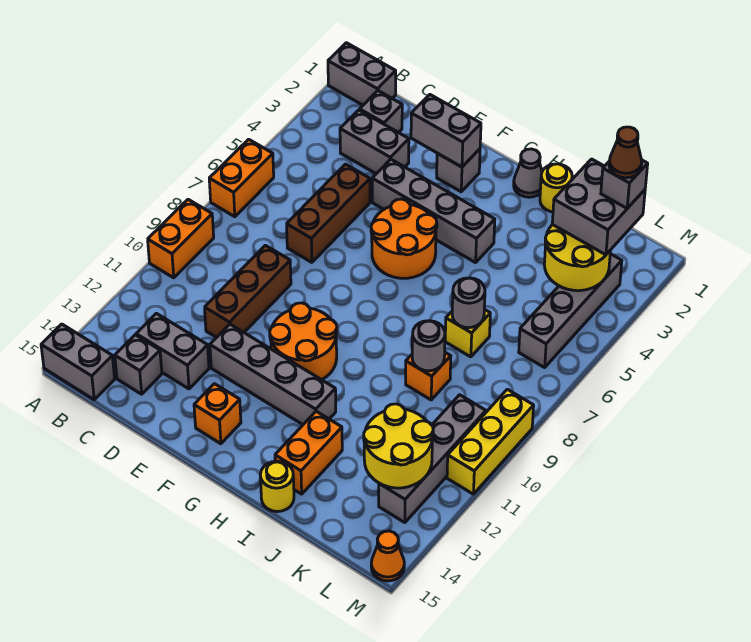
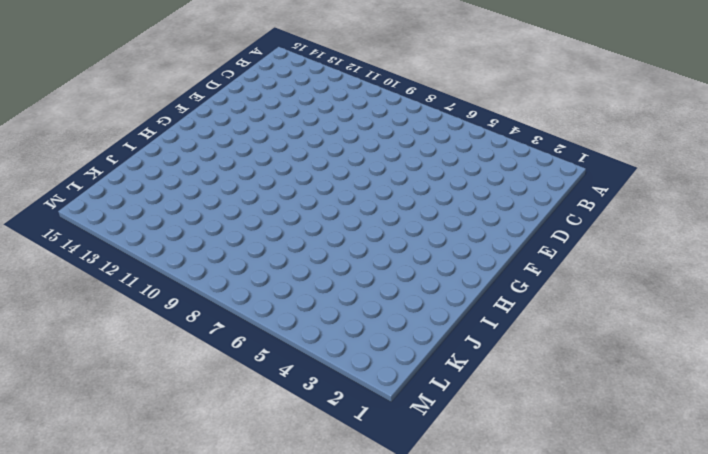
none -> grey brick A1:B1 level 1
none -> orange brick A6:A7 level 1
none -> orange brick A9:A10 level 1
none -> grey brick A15:B15 level 1

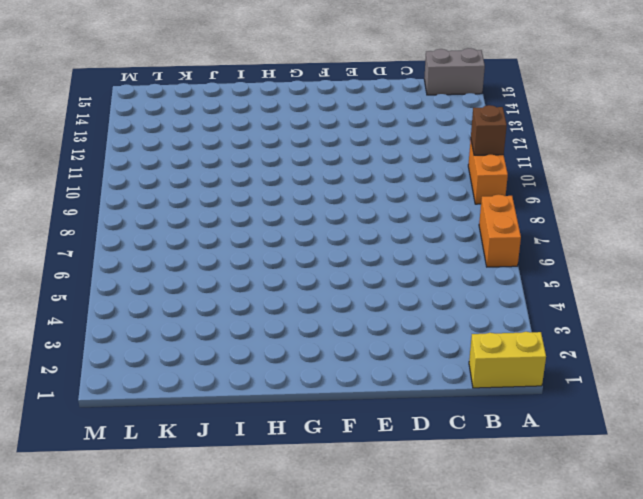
yellow brick A1:B1 level 1 -> grey brick A1:B1 level 1
brown brick A10 level 2 -> none
none -> grey brick C2 level 1
none -> grey brick C3:D3 level 1
none -> grey brick C13:D13 level 1
none -> grey brick C14 level 1

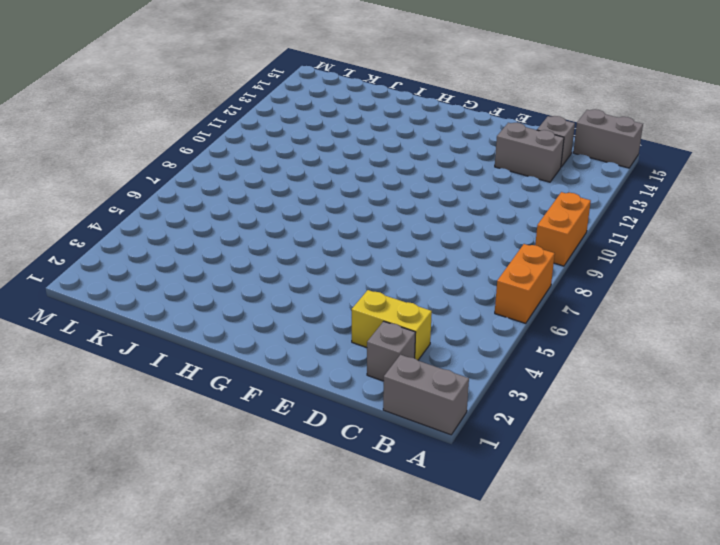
yellow brick C3:D3 level 1 -> grey brick C3:D3 level 1
none -> brown brick D5:D7 level 1
none -> brown brick D9:D11 level 1
none -> grey brick E4:H4 level 1
none -> grey brick E12:H12 level 1

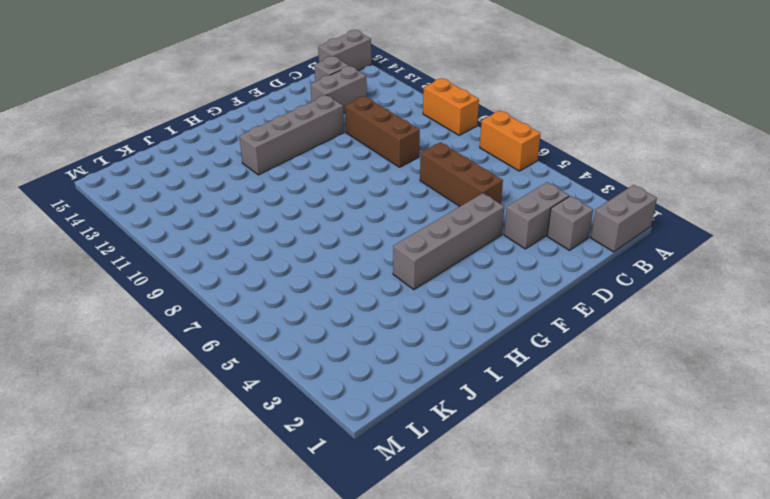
none -> grey brick F2 level 1
none -> orange round brick F5:G6 level 1
none -> orange round brick F10:G11 level 1
none -> orange brick F14 level 1

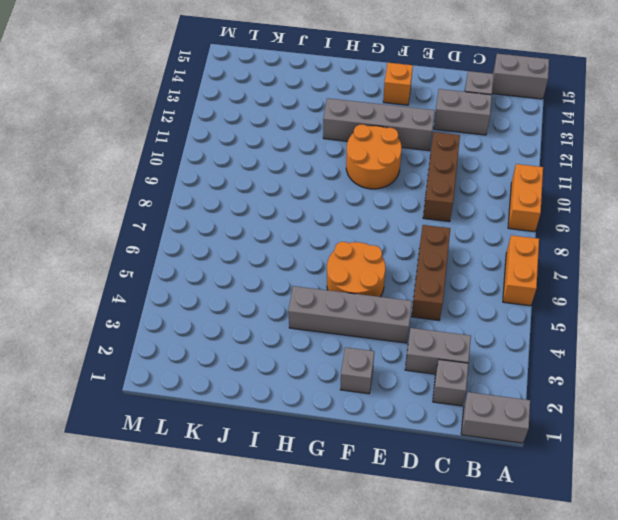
none -> grey cone H1 level 1
none -> yellow round brick I1 level 1
none -> orange brick I13:I14 level 1
none -> yellow round brick I15 level 1

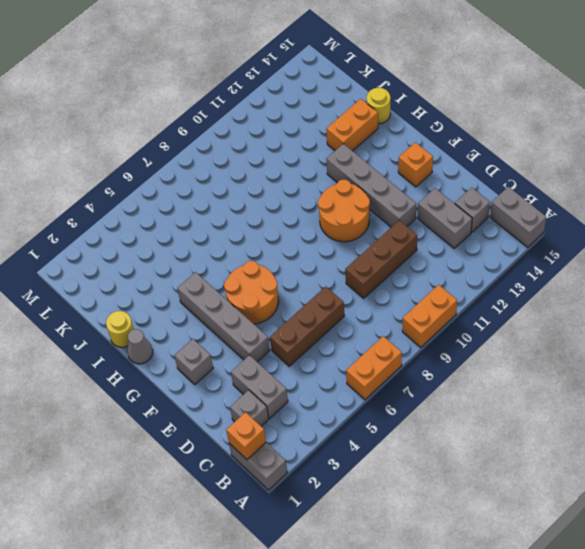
orange brick B1 level 2 -> orange brick J9 level 1
none -> yellow brick J7 level 1
none -> grey brick L3:L6 level 1
none -> grey brick L10:L13 level 1
none -> yellow brick M9:M11 level 1

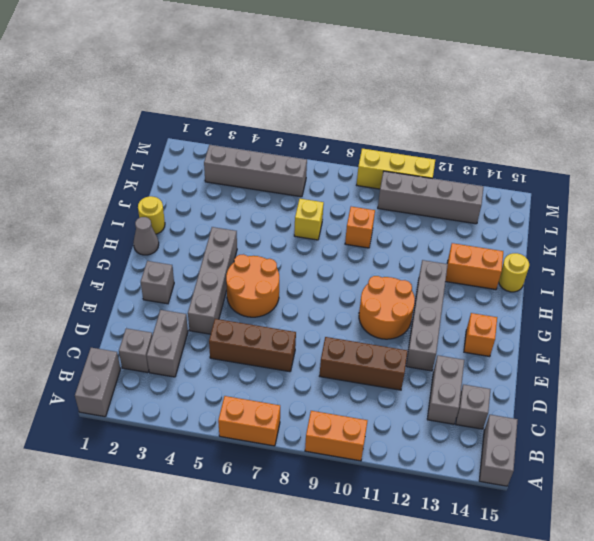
none -> orange cone M15 level 1
none -> grey brick E2:F2 level 2
none -> grey round brick J7 level 2
none -> grey round brick J9 level 2

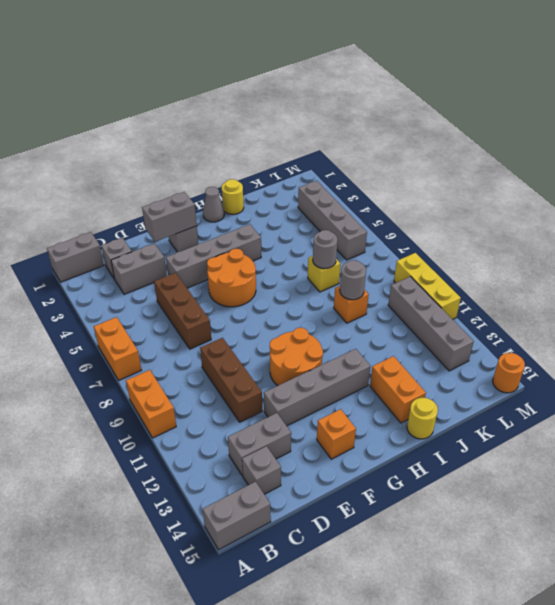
orange round brick M15 level 1 -> orange cone M15 level 1
none -> yellow round brick K3:L4 level 2
none -> yellow round brick K12:L13 level 2
none -> grey brick K2:L3 level 3
none -> grey brick L2 level 4

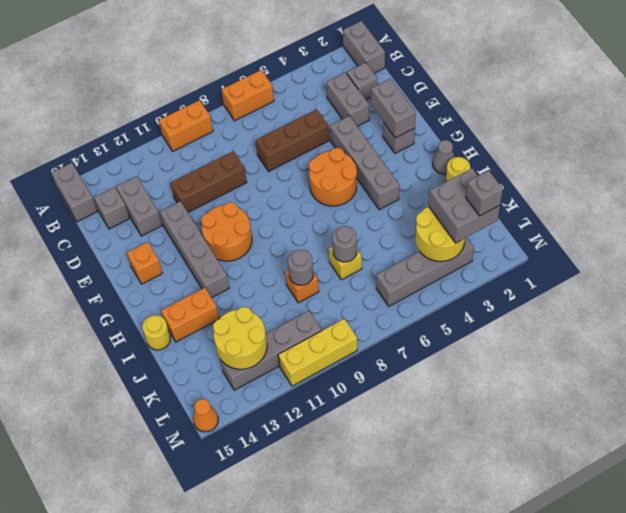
none -> brown cone L2 level 5

